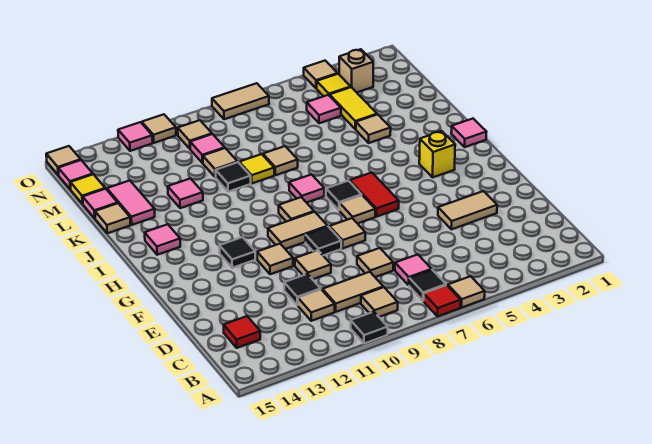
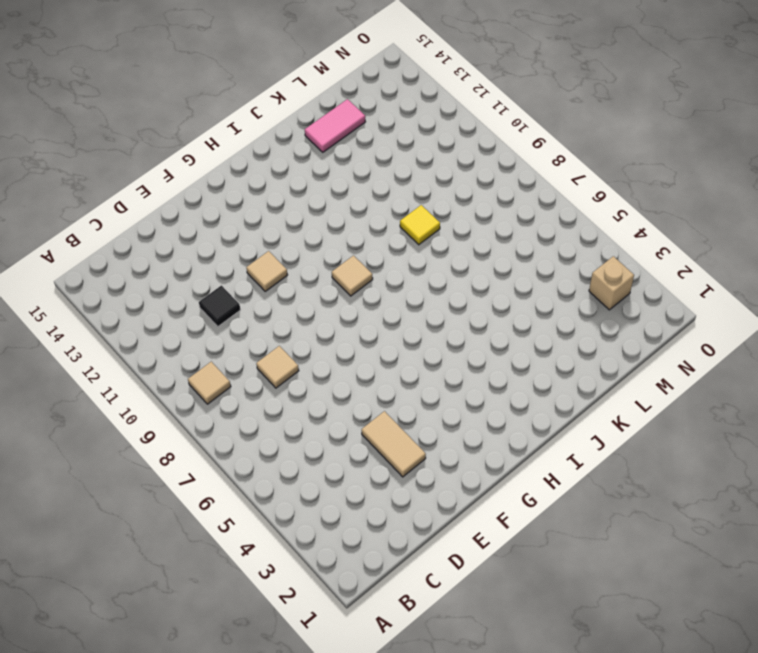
none -> tan tile A6 level 1
none -> red tile A7 level 1
none -> black tile A10 level 1
none -> black tile B7 level 1

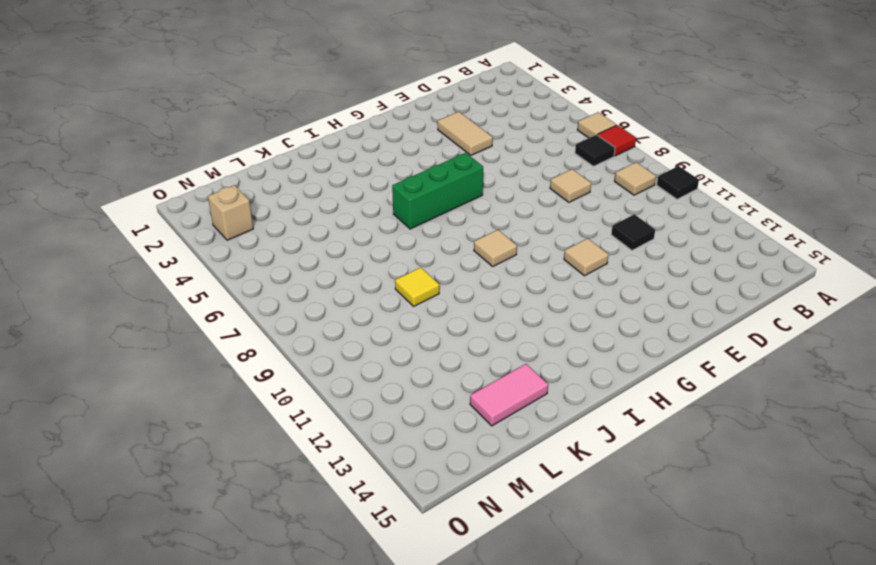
green brick G6:I6 level 1 -> red tile G6:H6 level 1
none -> pink tile C7 level 1
none -> tan tile C9:C10 level 1
none -> tan tile C11 level 1
none -> red tile C14 level 1

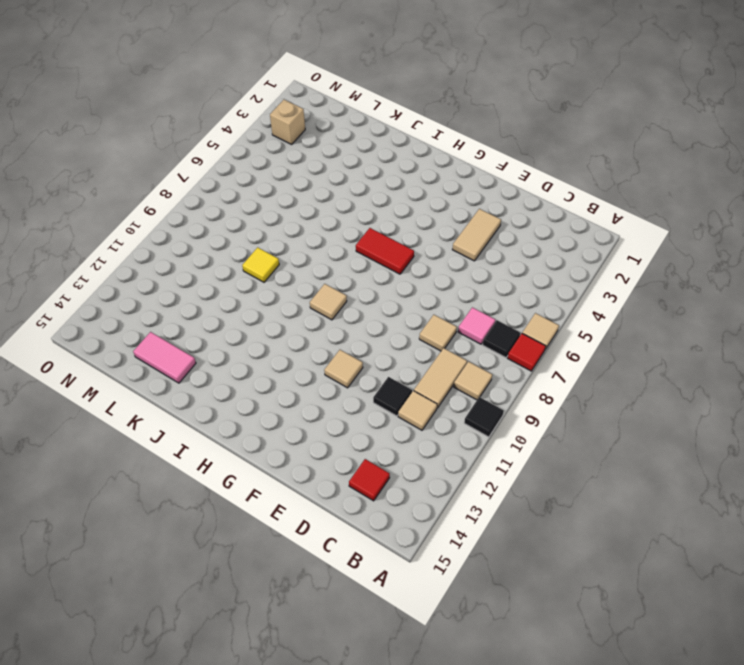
none -> tan tile E10 level 1
none -> tan tile F8 level 1
none -> black tile F9 level 1
none -> tan tile G7 level 1

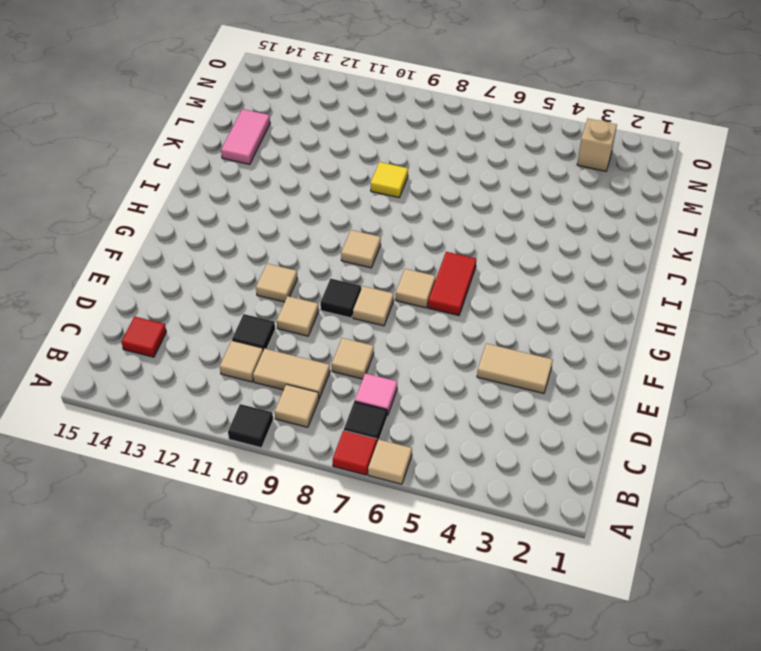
none -> tan tile G9:G10 level 1
none -> black tile G12 level 1
none -> yellow brick H3 level 1
none -> black tile H7 level 1

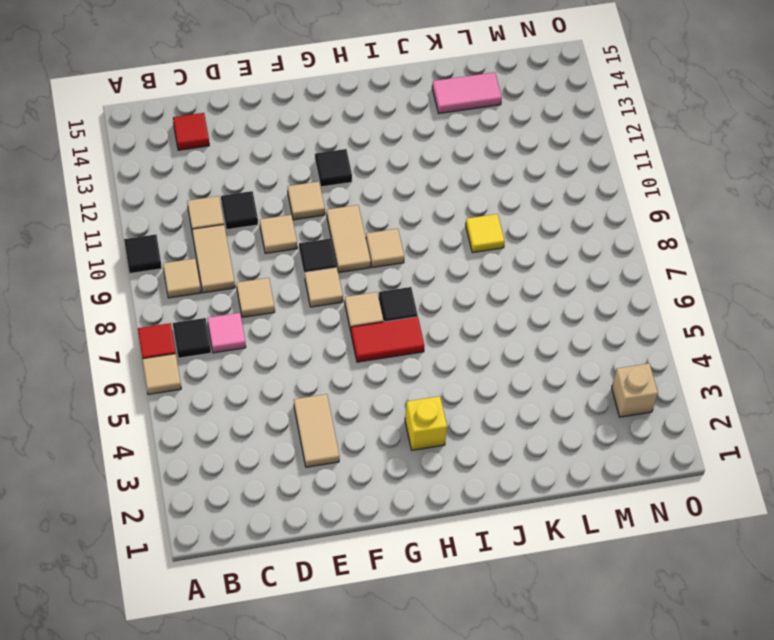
none -> pink tile I1 level 1
none -> pink tile I8 level 1
none -> pink tile I14 level 1
none -> tan tile K4 level 1

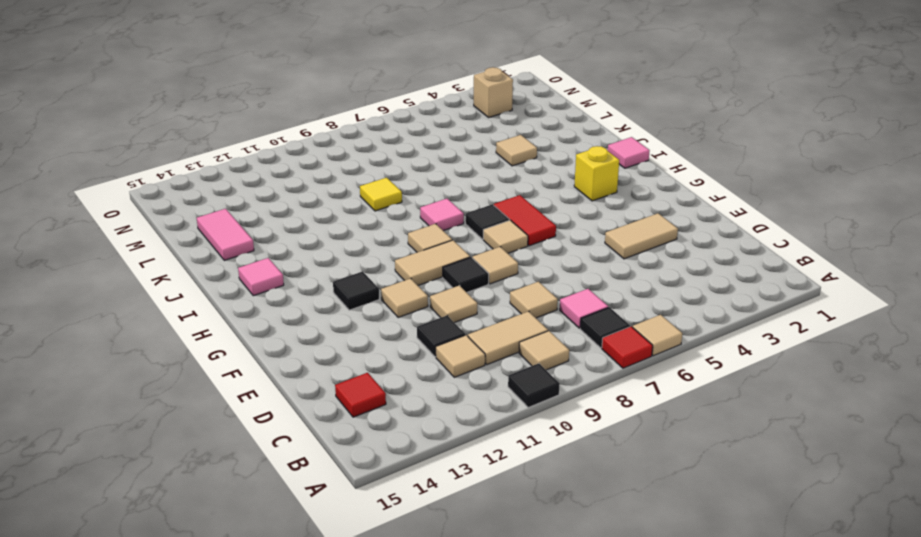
none -> tan tile K8 level 1
none -> black tile K10 level 1
none -> pink tile K12 level 1
none -> tan tile K15 level 1

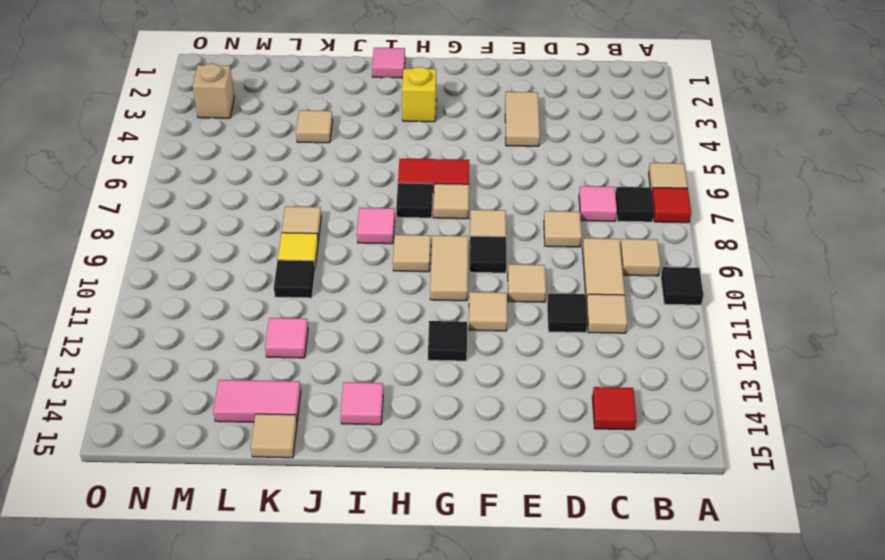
none -> yellow tile L4:M4 level 1
none -> tan tile L10 level 1
none -> pink tile L15 level 1
none -> pink tile M5 level 1

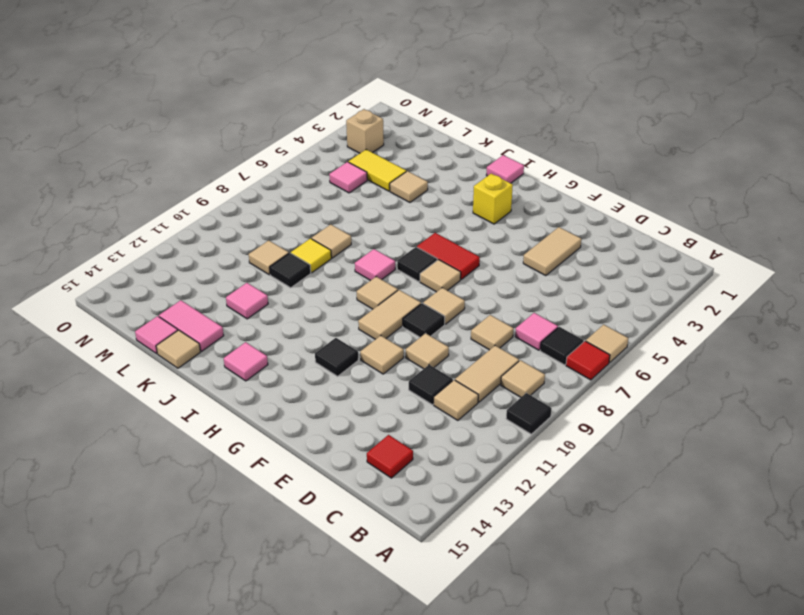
none -> pink tile M10 level 1
none -> yellow tile M15 level 1
none -> yellow tile N4 level 1
none -> tan tile N10 level 1

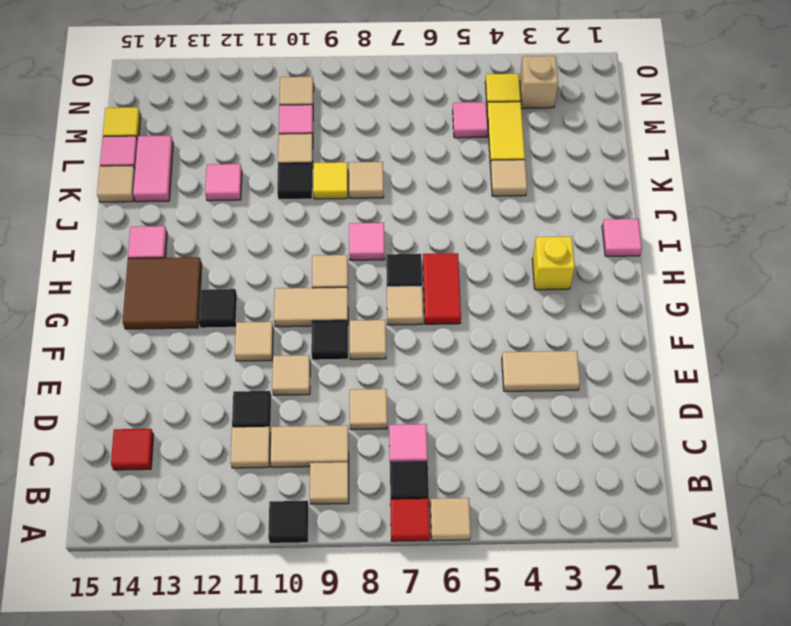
brown tile G13:H14 level 1 -> none
none -> pink tile N15 level 1
none -> tan tile O4 level 1
none -> tan tile O7:O8 level 1
none -> tan tile O11 level 1

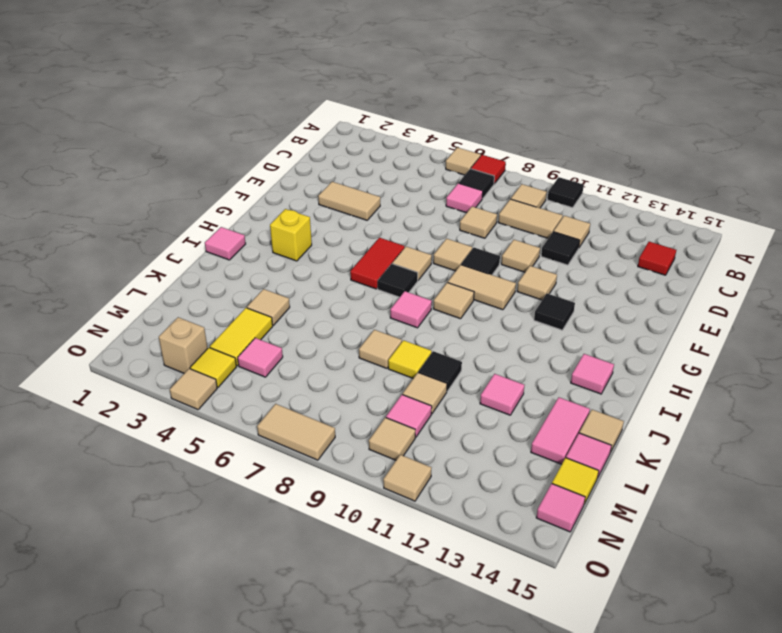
none -> pink tile O12 level 1
none -> tan tile O15 level 1

